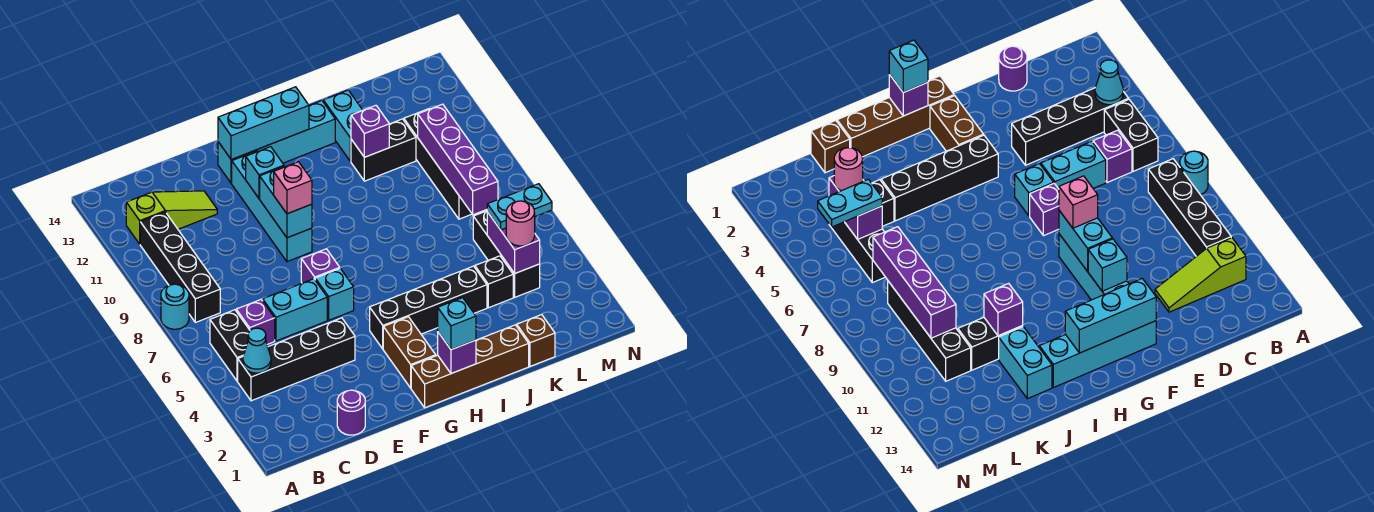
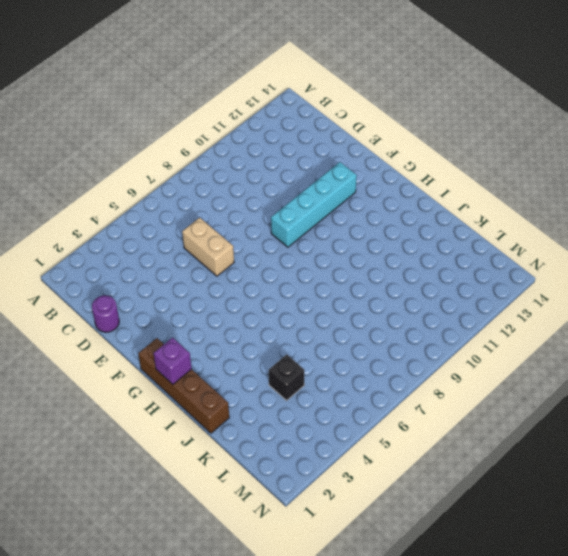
tan brick D6:E6 level 1 -> cyan brick D6:E6 level 1
none -> cyan round brick A8 level 1
none -> black brick B4:E4 level 1
none -> black brick B5:B6 level 1
none -> black brick B8:B11 level 1

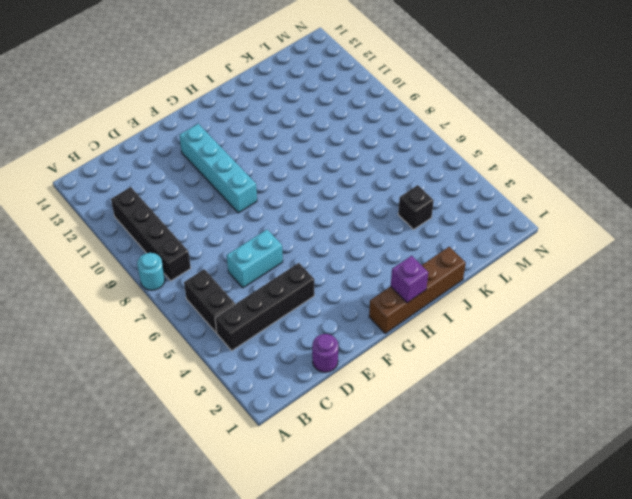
none -> lime slope B12:D12 level 1 top B
none -> purple brick C6 level 1
none -> cyan brick F6 level 1
none -> purple brick F7 level 1

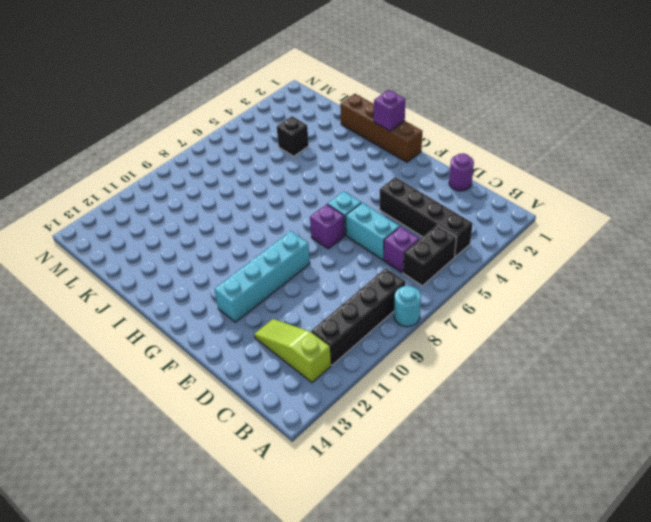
none -> cyan brick F13:I13 level 1
none -> brown brick G2:G3 level 1
none -> black brick G4:J4 level 1
none -> black brick J11:K11 level 1

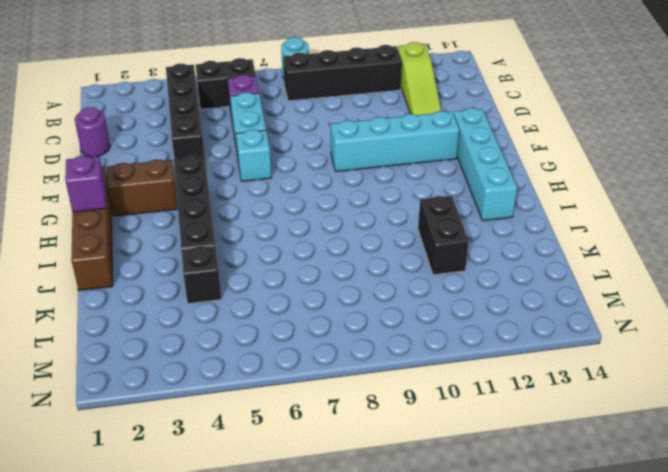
none -> purple brick F7 level 1
none -> cyan brick J12:J13 level 1
none -> brown brick K1 level 1
none -> black brick L4:L6 level 1

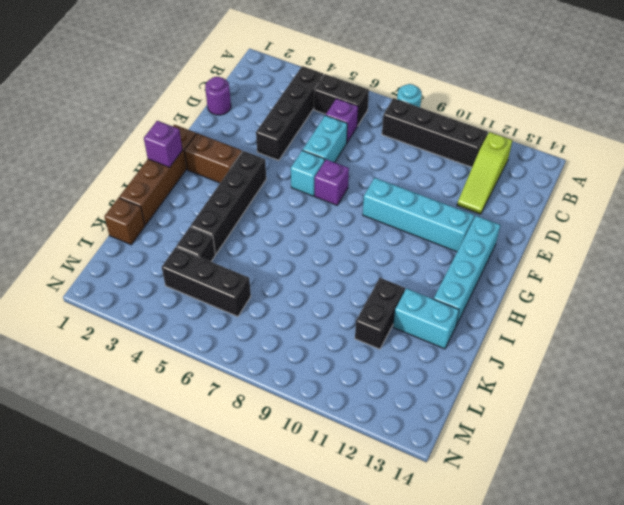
none -> black brick L8:L11 level 1
none -> cyan cone B4 level 2
none -> cyan brick F9:F10 level 2
none -> cyan brick F11 level 2

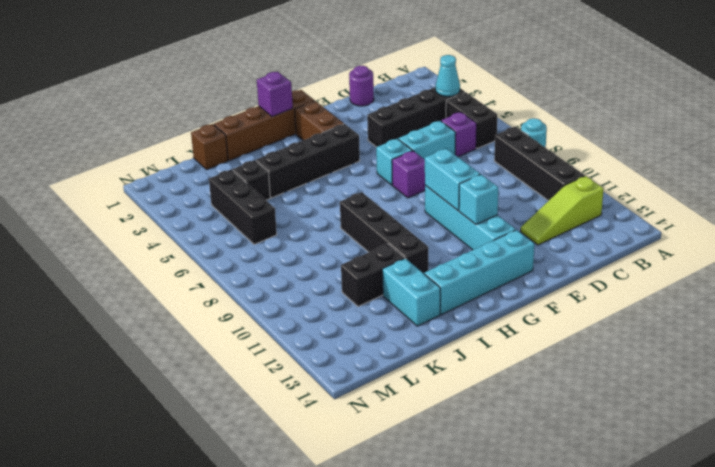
black brick I8:I11 level 1 -> black brick L8:L11 level 1
none -> cyan brick F13:H13 level 2
none -> purple brick J11 level 2
none -> purple brick L4:L5 level 2
none -> purple brick L7:L10 level 2

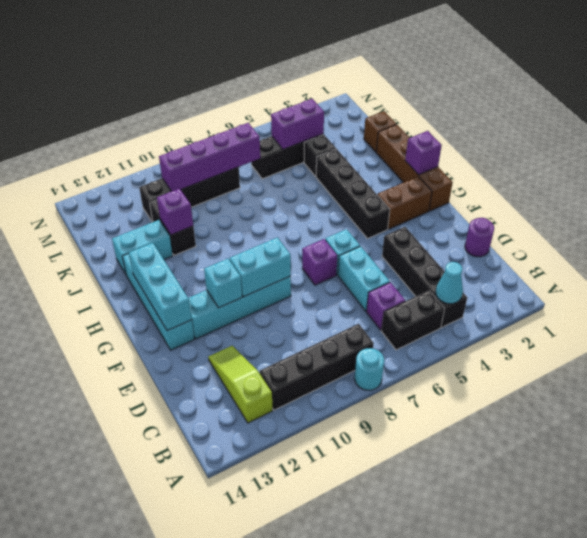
none -> pink brick F9 level 3
none -> cyan brick H1 level 3
none -> pink round brick L4 level 3
none -> cyan plate L5:M5 level 3

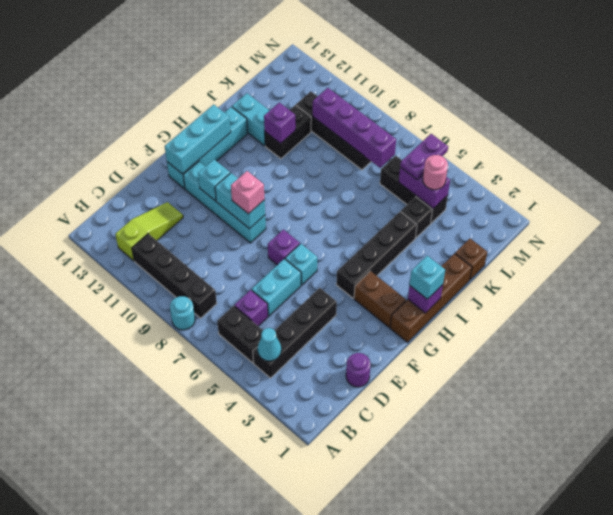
purple plate L5:M5 level 3 -> cyan plate L5:M5 level 3

